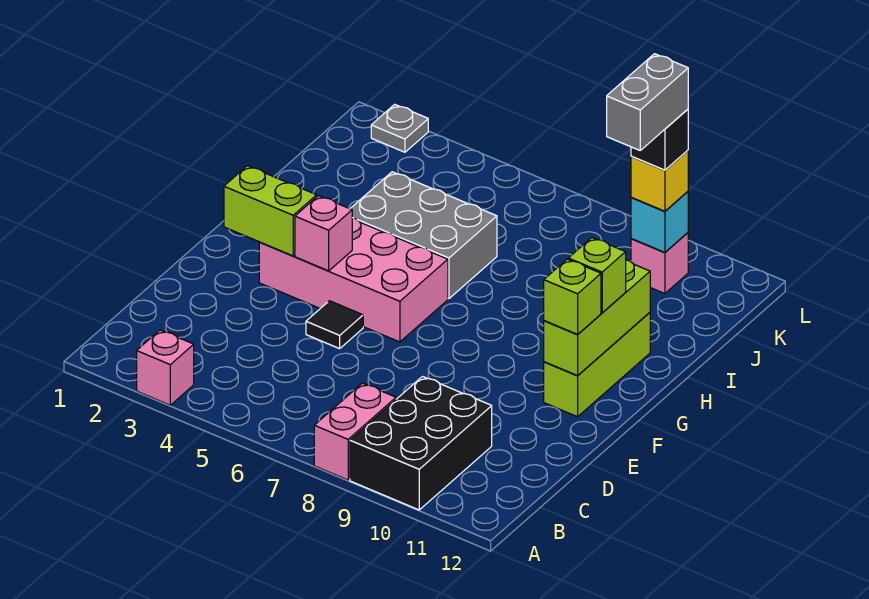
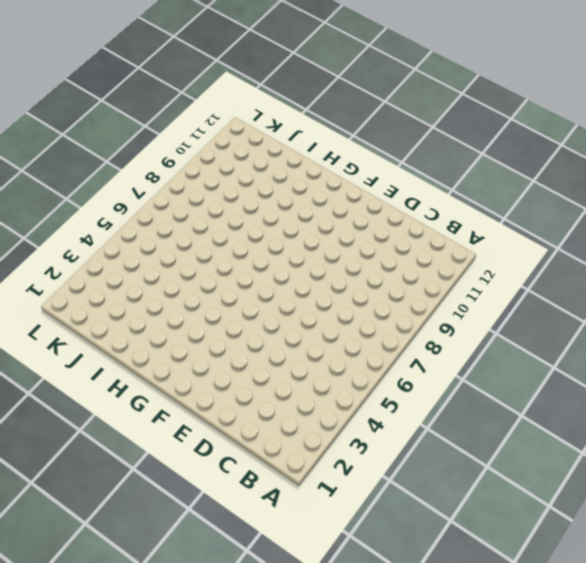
none -> pink brick A3 level 1
none -> pink brick A8:B8 level 1
none -> black brick A9:C10 level 1

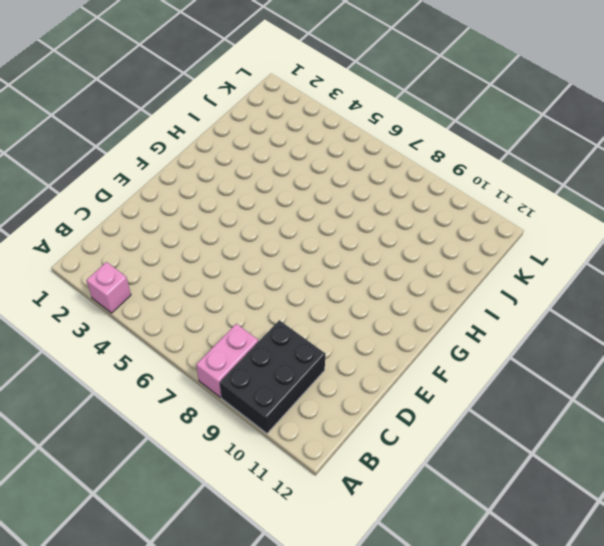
none -> black tile E5 level 1
none -> pink brick F3:G6 level 1
none -> lime brick F11:H11 level 1

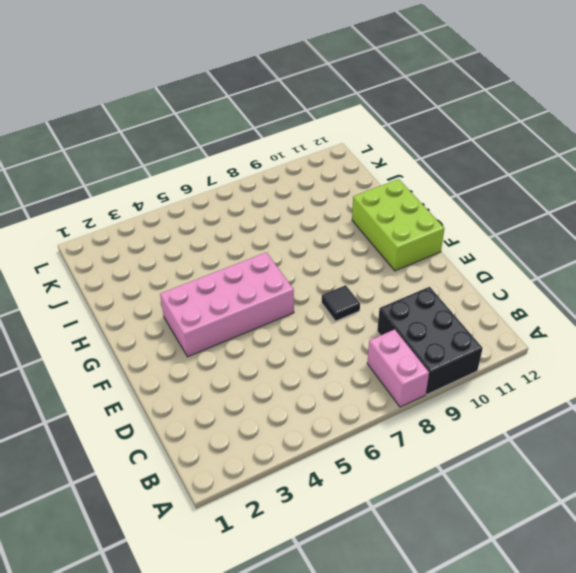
black tile E8 level 1 -> black tile E5 level 1
lime brick F11:H12 level 1 -> lime brick F11:H11 level 1
none -> pink brick A3 level 1
none -> grey brick H4:I6 level 1
none -> pink brick K10 level 1

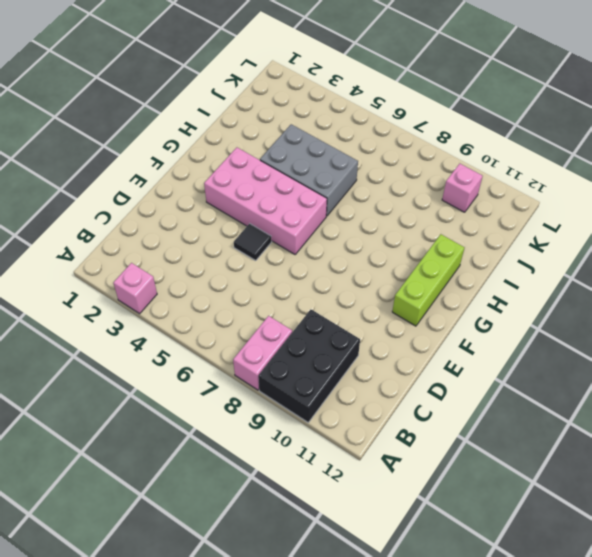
none -> grey plate L2 level 1
none -> lime brick F2:F3 level 2
none -> pink brick F4 level 2

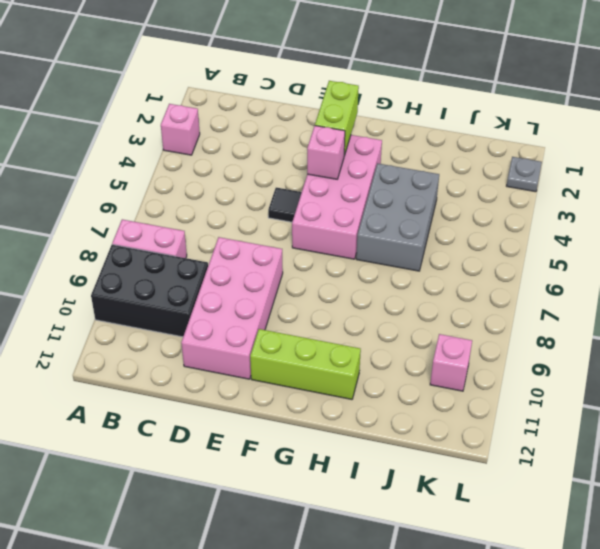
pink brick D8:E11 level 1 -> none
none -> lime brick F11:H11 level 2
none -> cyan brick K10 level 2
none -> lime brick F11 level 3

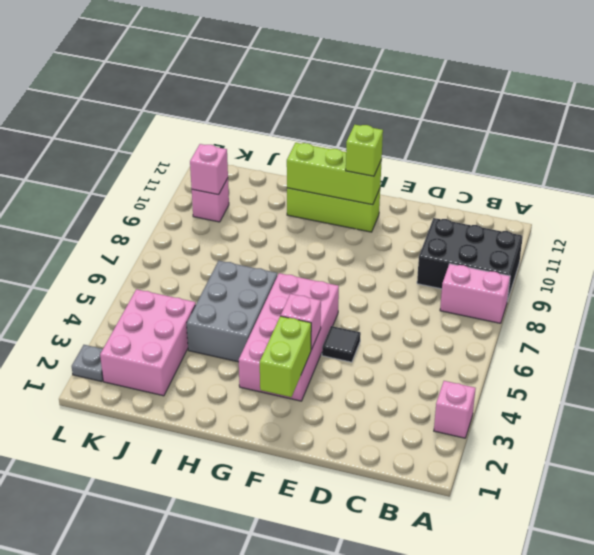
pink brick J2:K4 level 1 -> none
pink brick K10 level 2 -> cyan brick K10 level 2
none -> lime brick G11 level 3
none -> yellow brick K10 level 3
none -> black brick K10 level 4

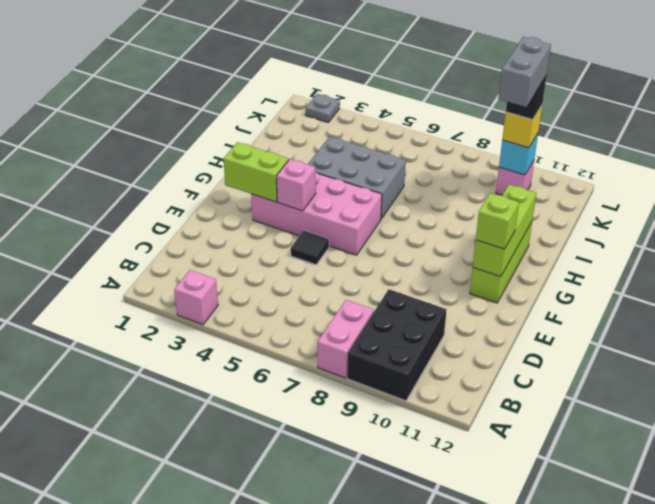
none -> lime brick G11 level 3

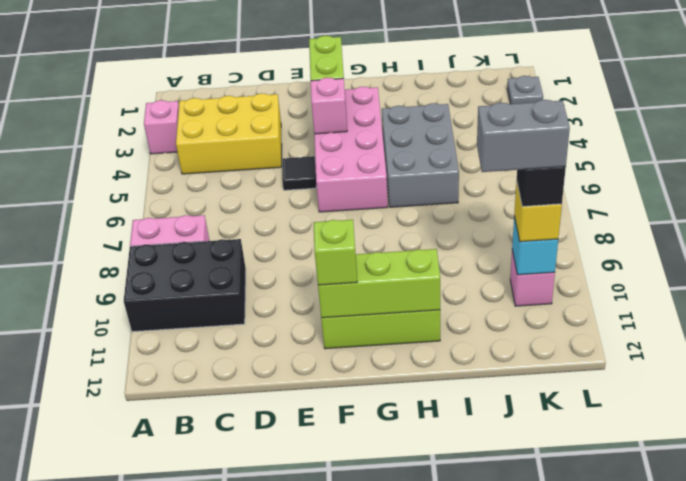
yellow brick B3:D4 level 1 -> none
none -> lime brick G11 level 3

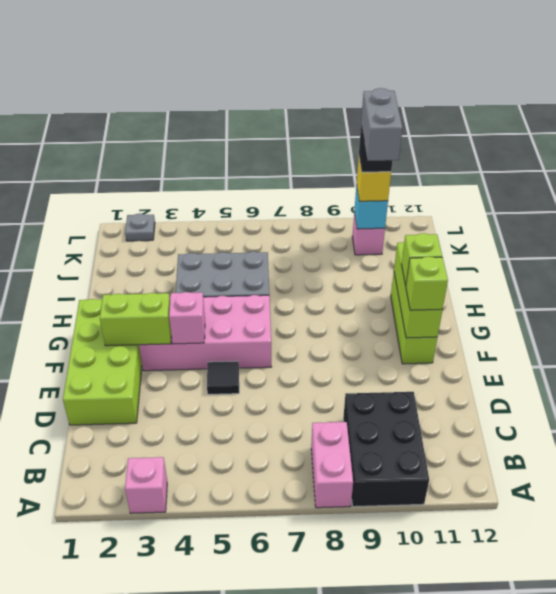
lime brick D1:G2 level 1 -> none

